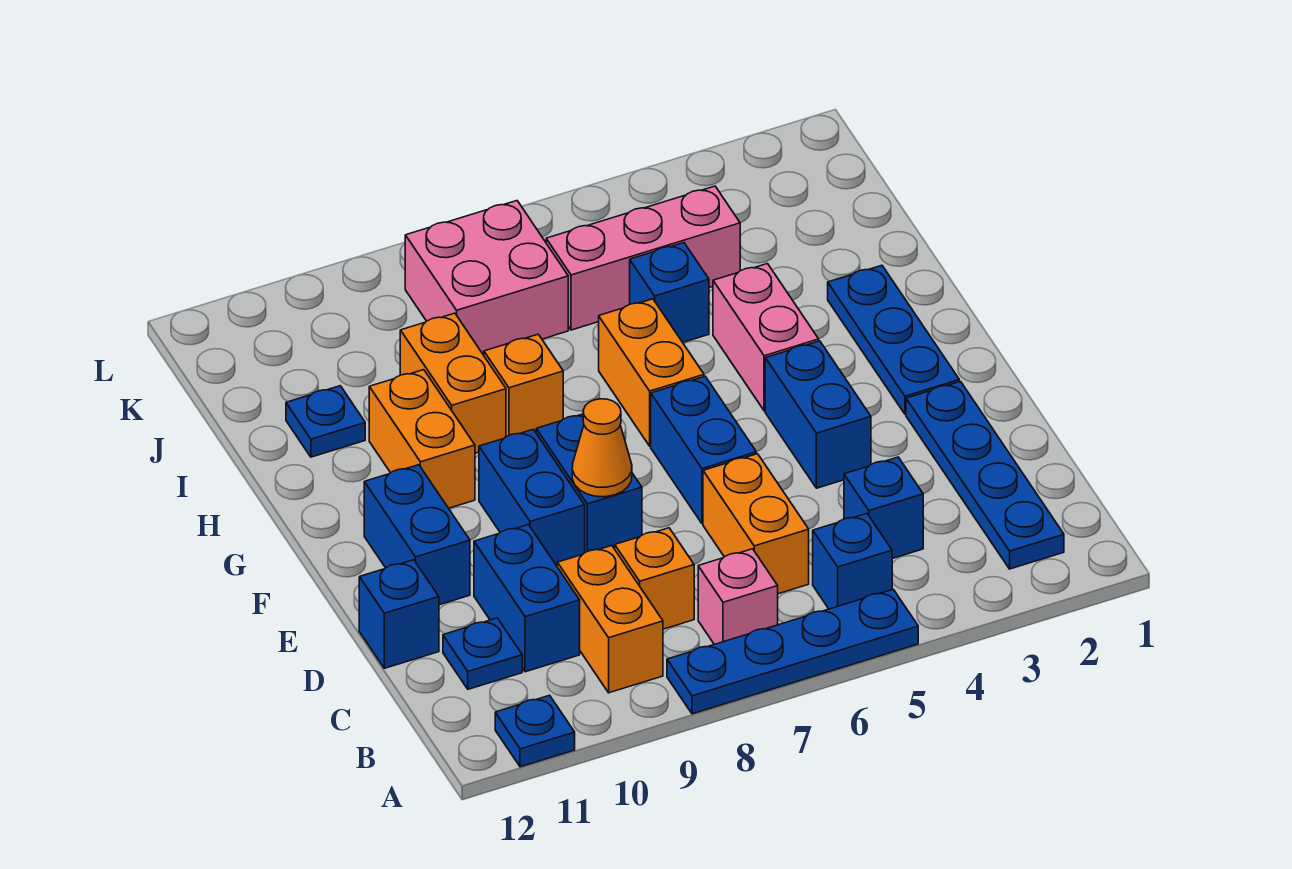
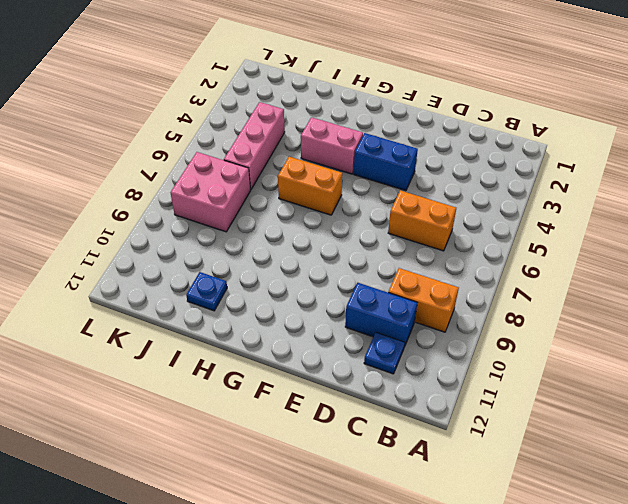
none -> blue plate A5:A8 level 1
none -> blue plate A11 level 1
none -> blue plate B2:E2 level 1

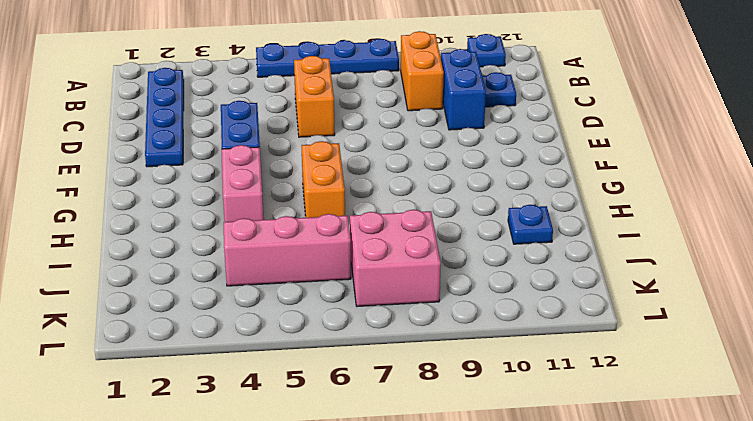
none -> blue brick B5 level 1
none -> pink brick B7 level 1
none -> blue brick C4 level 1

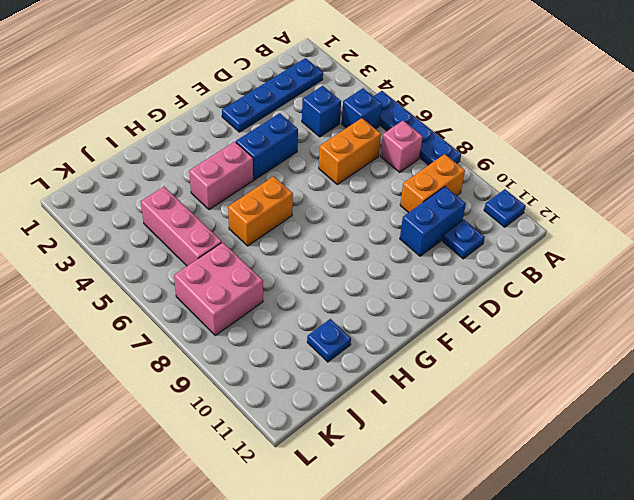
none -> orange brick C8 level 1
none -> blue brick D12 level 1
none -> blue brick E6:F6 level 1

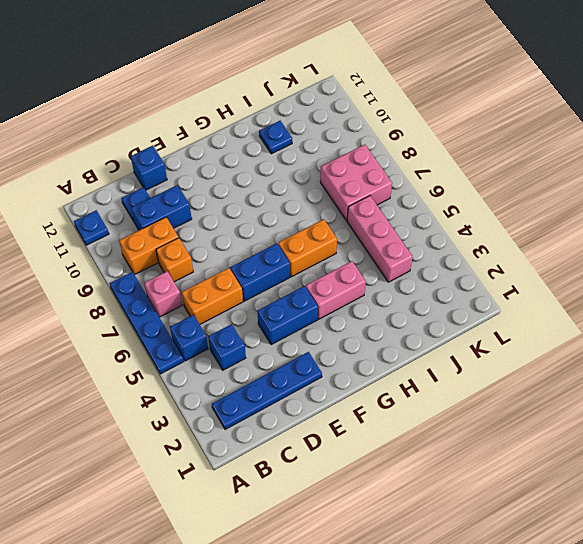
none -> blue brick E8:F8 level 1
none -> blue brick E9:F9 level 1
none -> blue brick E11:F11 level 1

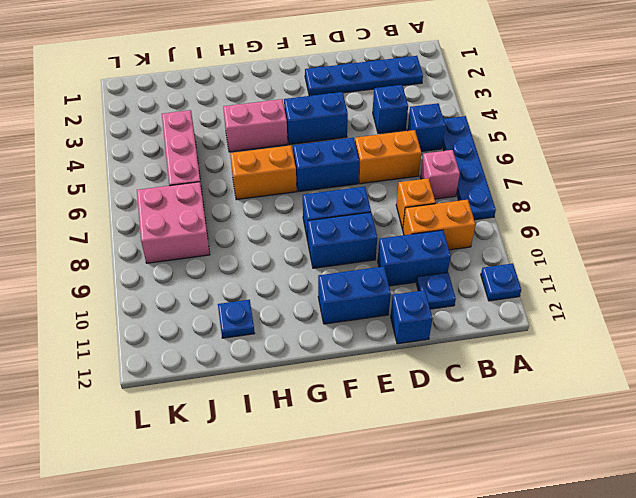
none -> blue plate F2:H2 level 1
none -> orange brick G10:H10 level 1
none -> orange brick H8 level 1

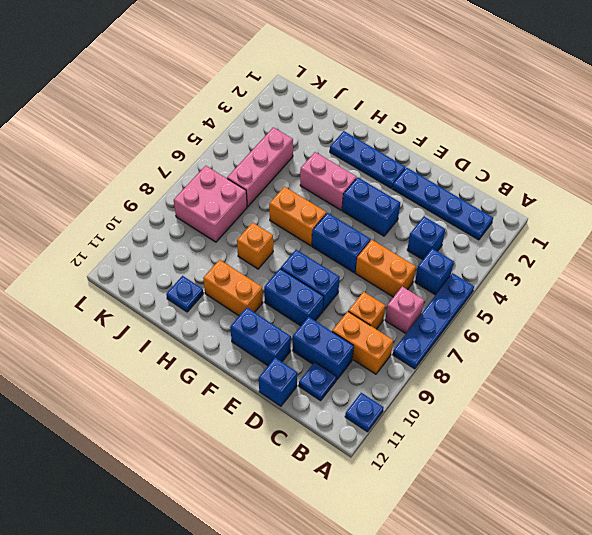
none -> orange brick H9:I9 level 1
none -> blue brick I5 level 1
none -> orange cone E8 level 2

